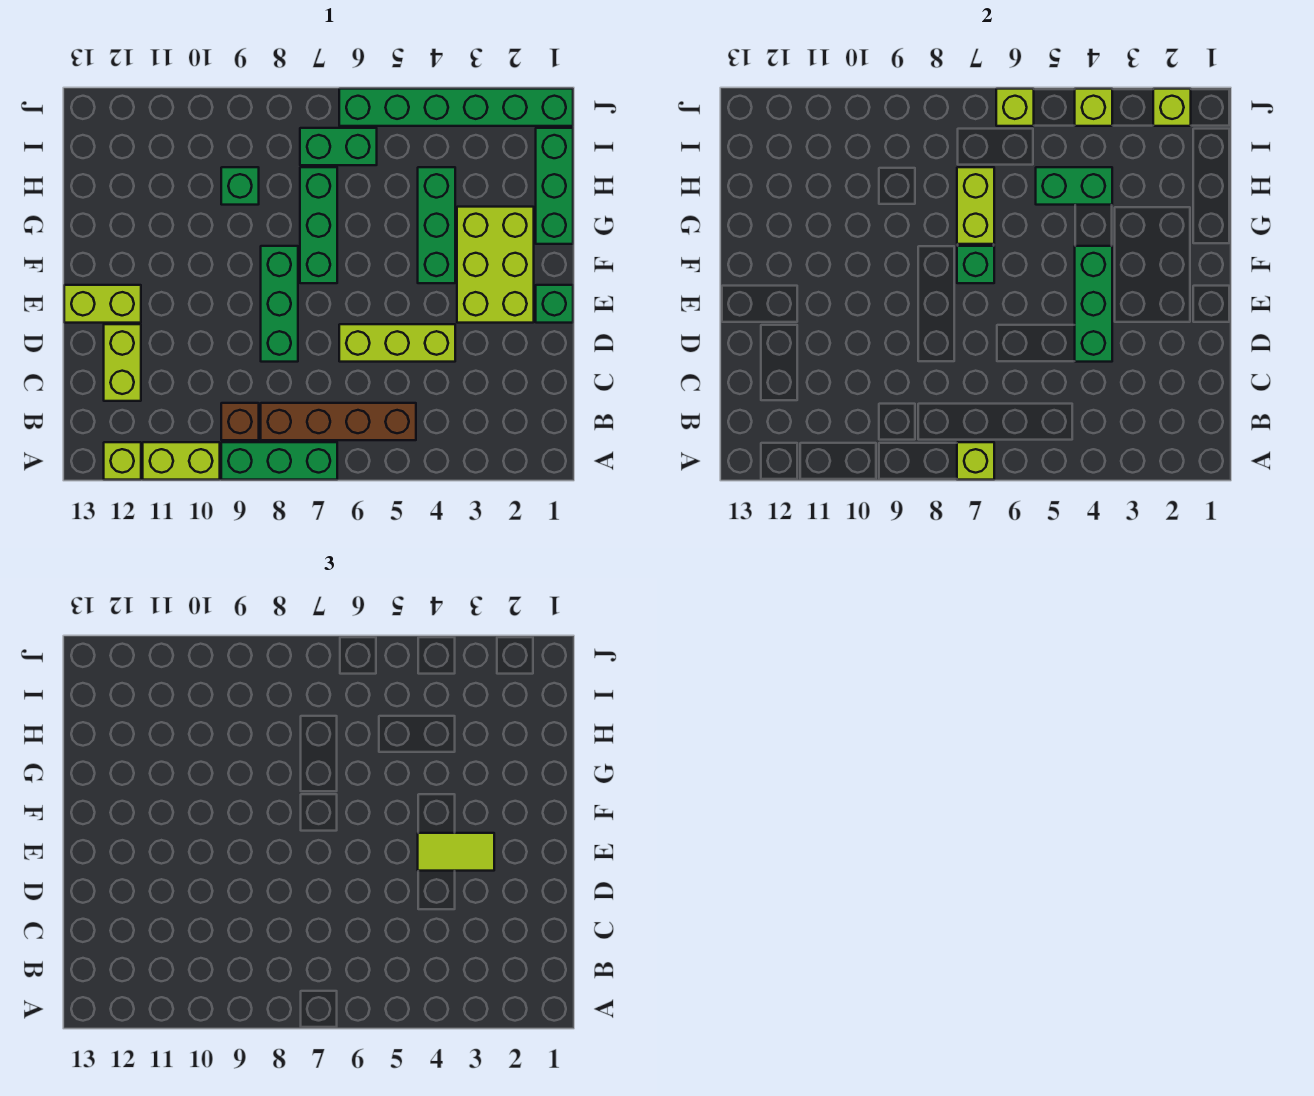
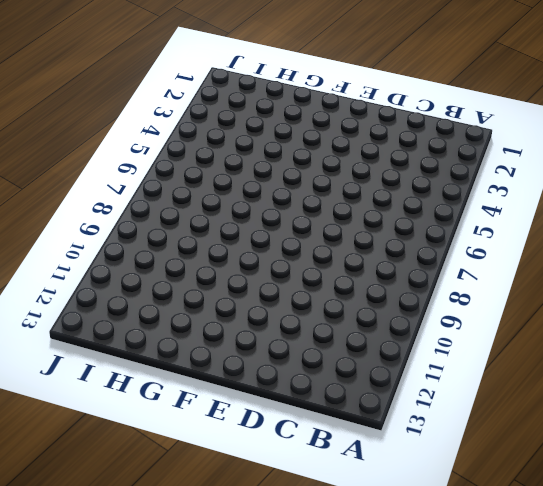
none -> green brick A7:A9 level 1
none -> lime brick A10:A11 level 1
none -> lime brick A12 level 1

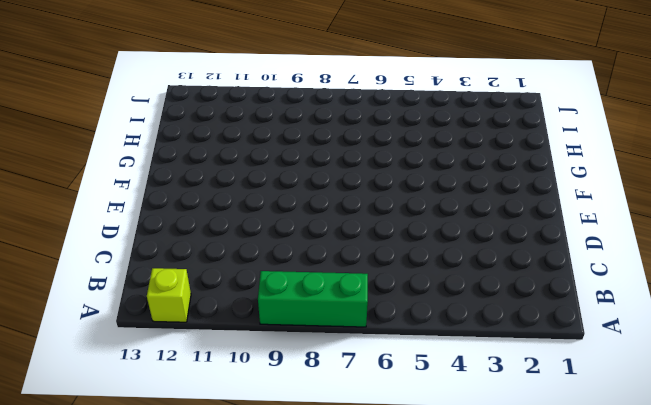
none -> lime brick A10:A11 level 1
none -> brown brick B5:B8 level 1
none -> brown brick B9 level 1

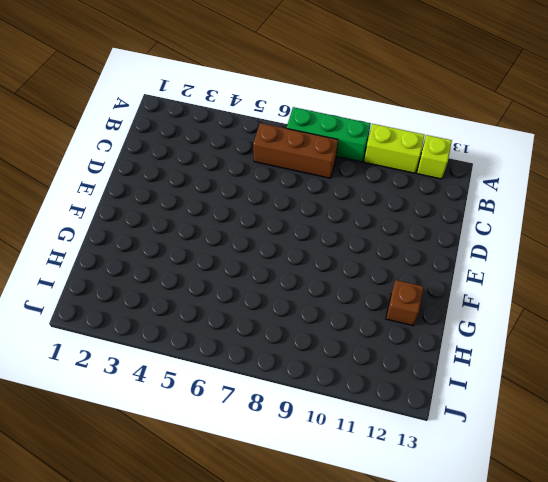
brown brick B6:B8 level 1 -> brown brick B5:B8 level 1
brown brick G12 level 1 -> brown brick B9 level 1
none -> lime brick C12:D12 level 1
none -> lime brick D4:D6 level 1
none -> green brick D8:F8 level 1

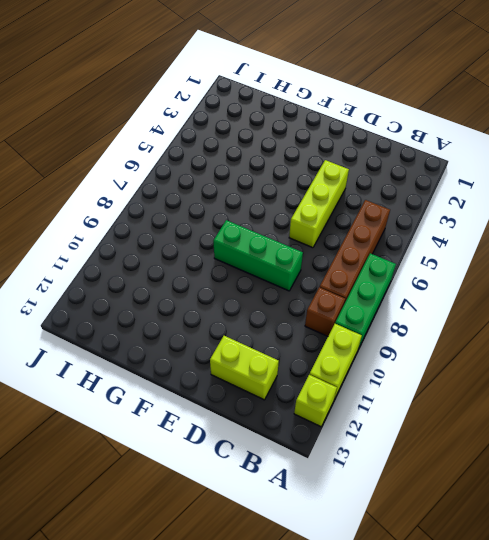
none -> green brick E1 level 1
none -> lime brick E2:G3 level 1
none -> lime brick E12:E13 level 1

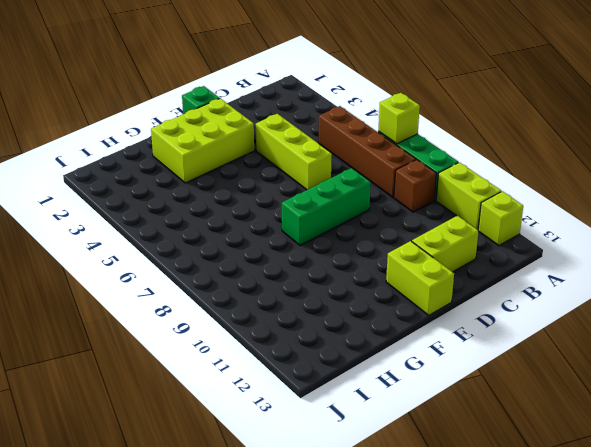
none -> green brick F4:H4 level 1
none -> green brick F7:H7 level 1
none -> green brick G1:I1 level 1

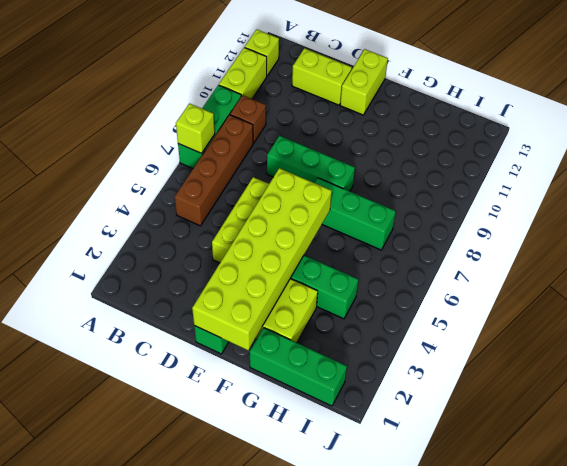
lime brick E1:F6 level 2 -> green brick D4:F4 level 2
none -> green brick H9 level 1
none -> green brick I6:I7 level 1
none -> green brick J1:J6 level 1

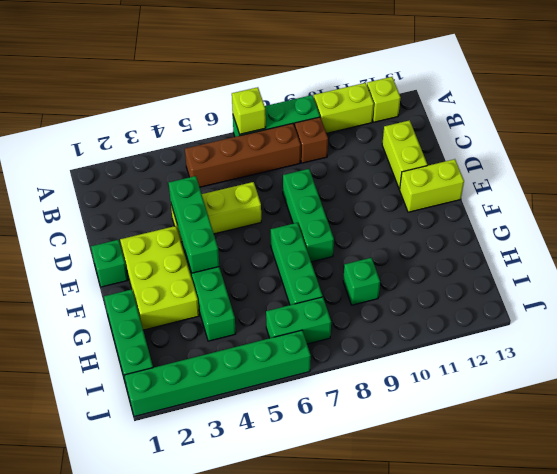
none -> green brick F7 level 2
none -> lime brick G7:H7 level 2
none -> green brick H4:H5 level 2

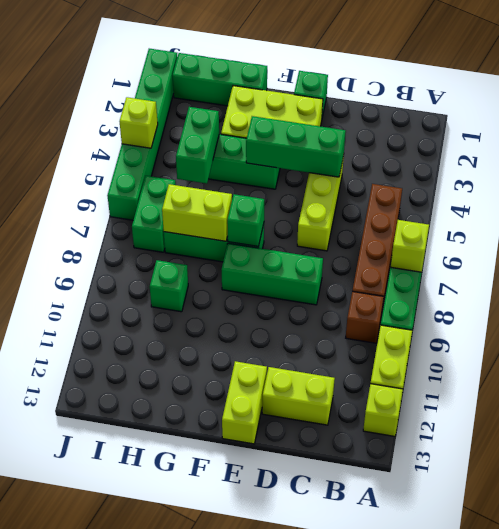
none -> lime brick J2 level 2
none -> lime brick J6 level 2
none -> lime tile E3:E4 level 3

